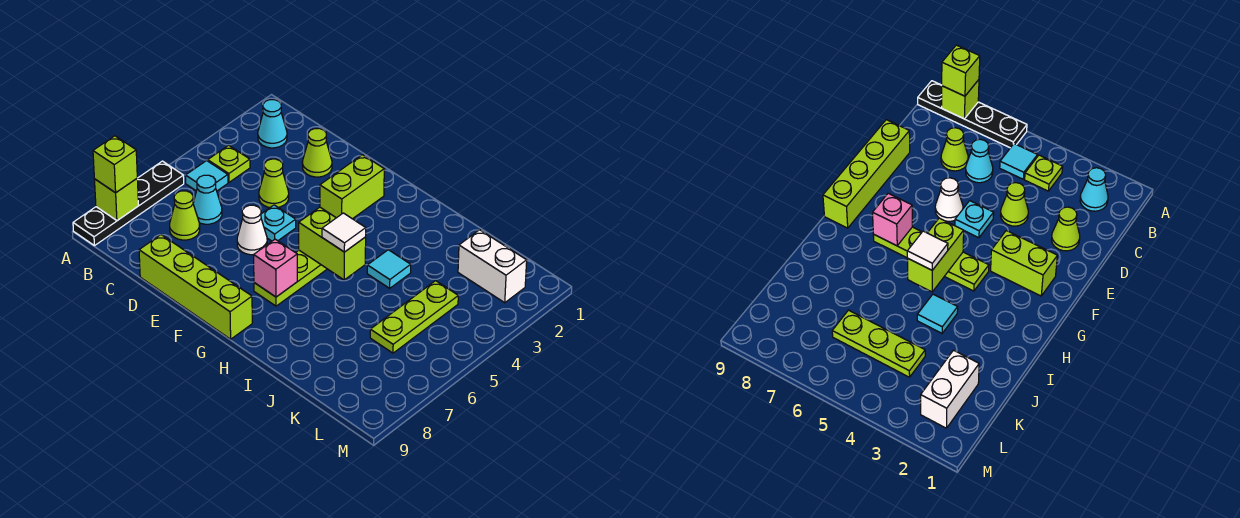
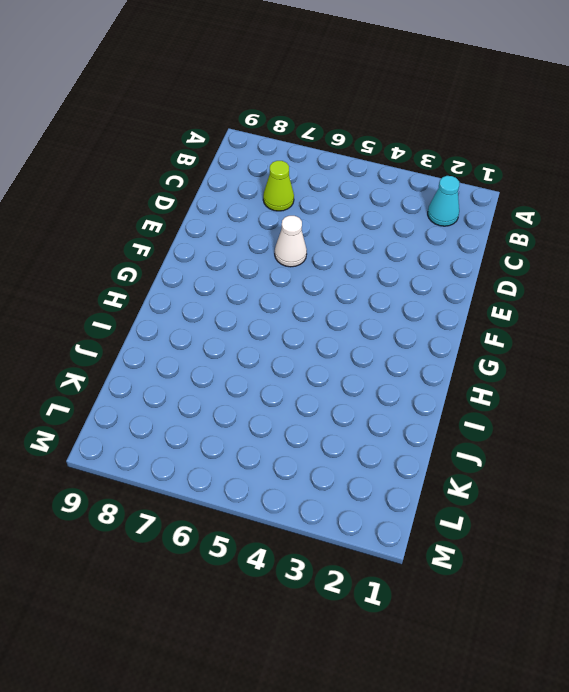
none -> black plate A6:A9 level 1
none -> lime plate B4 level 1
none -> cyan tile B5 level 1

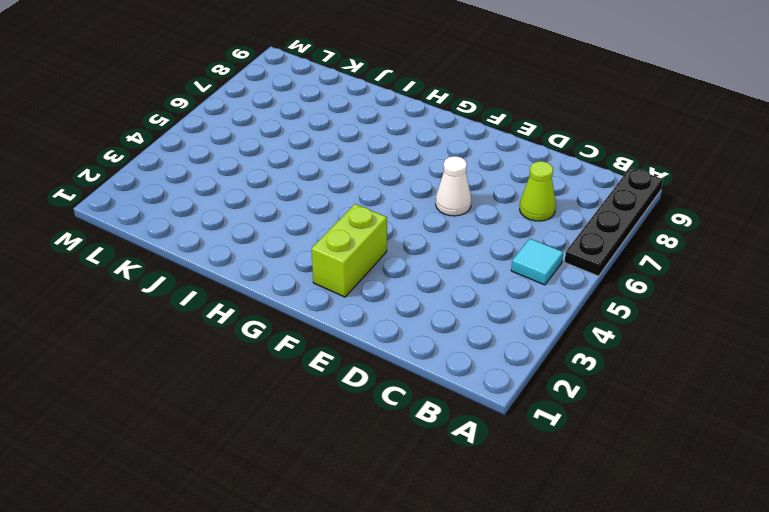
none -> cyan cone B2 level 1
none -> lime plate B4 level 1
none -> cyan cone C6 level 1

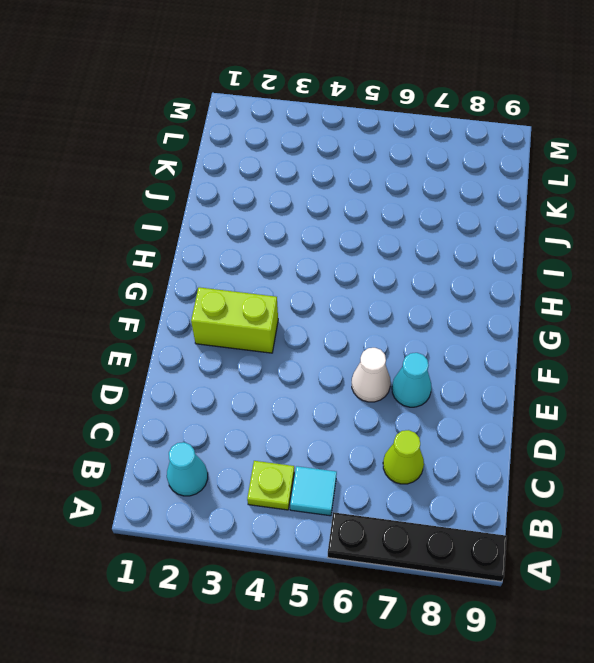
cyan cone E7 level 1 -> cyan cone C6 level 1
none -> lime cone D2 level 1
none -> lime cone D4 level 1
none -> lime brick D9:G9 level 1

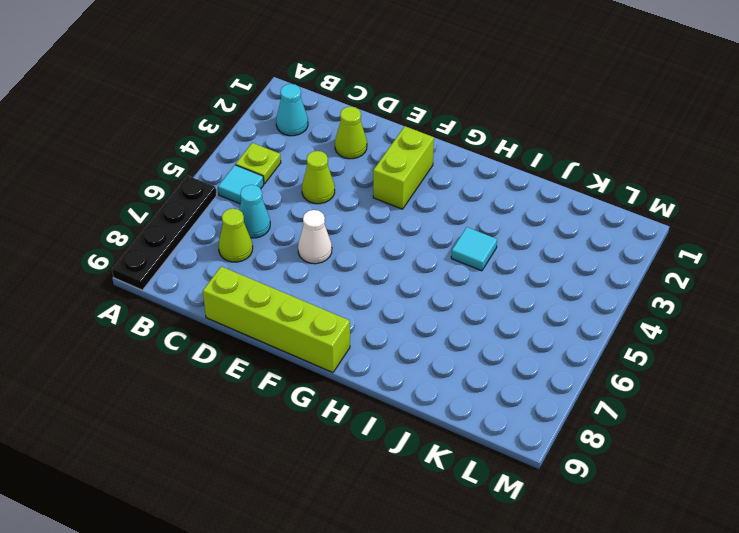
none -> cyan plate E5 level 1
none -> lime plate G4:G7 level 1
none -> white brick K2:L2 level 1

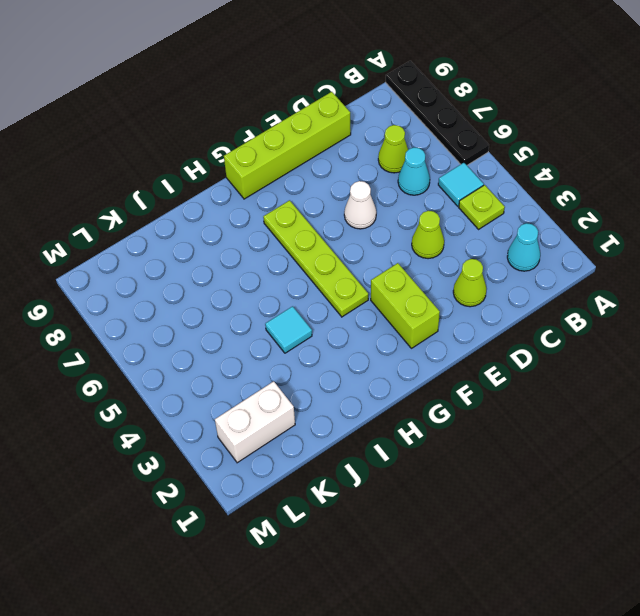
none -> cyan plate E5 level 1
none -> lime plate K4:K6 level 1
none -> lime brick A8 level 2

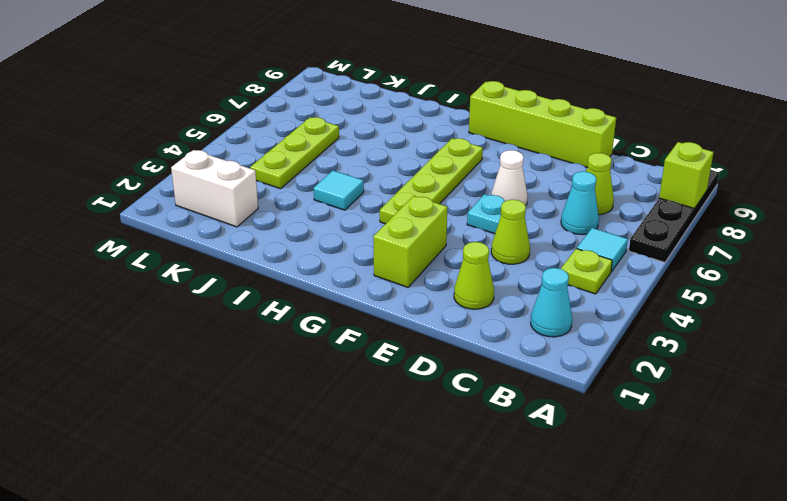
none -> lime brick G5:H5 level 2
none -> pink brick G7 level 2
none -> lime brick A8 level 3

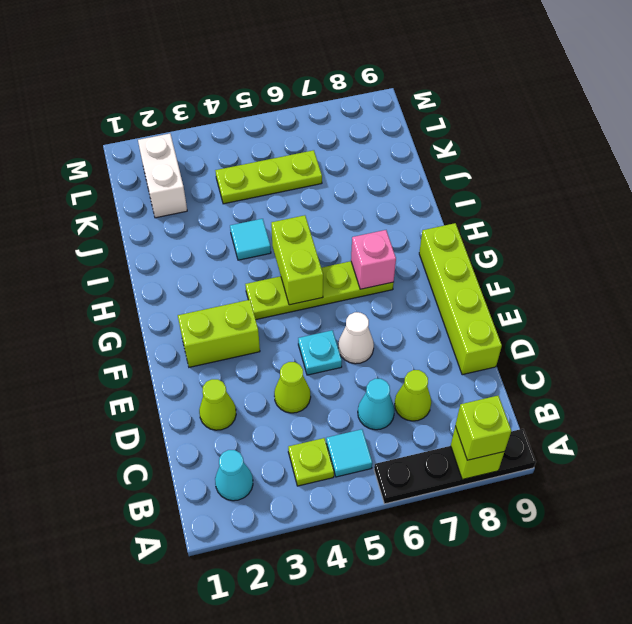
none -> white tile H5 level 3

